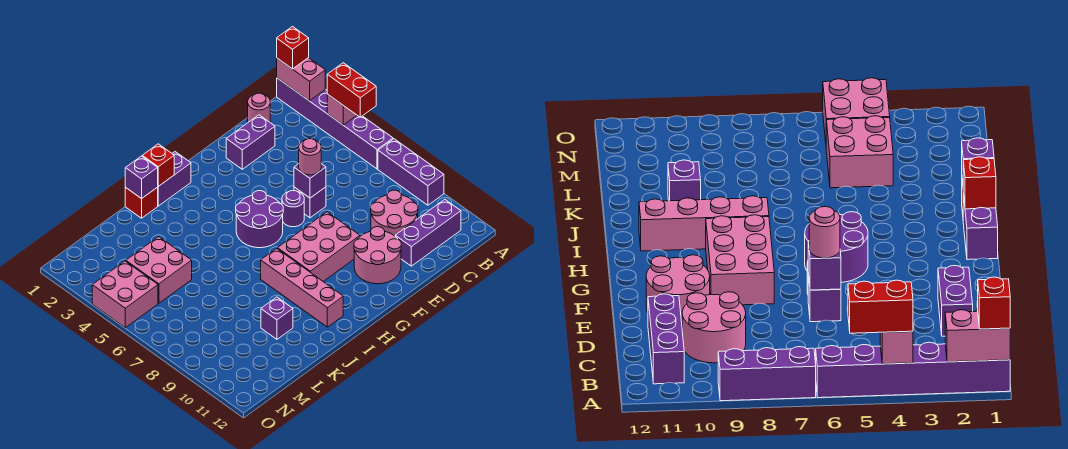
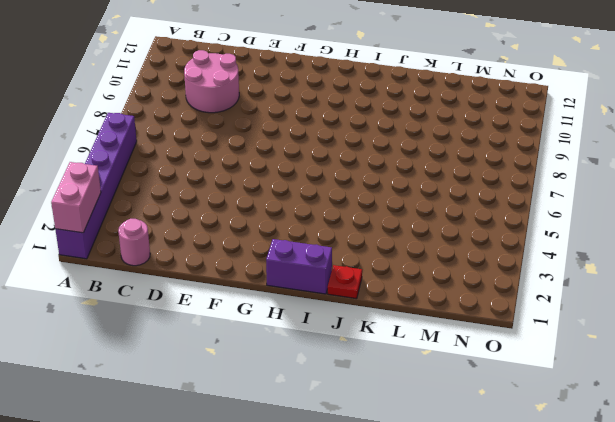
red plate J1 level 1 -> red brick J1 level 1
none -> purple brick A7:A9 level 1
none -> purple brick B11:D11 level 1
none -> purple brick D2:E2 level 1

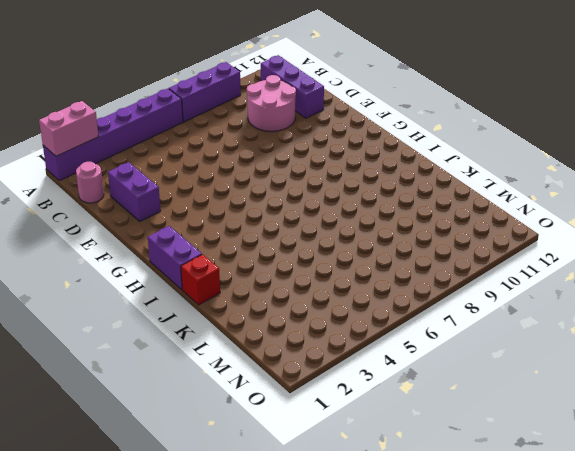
none -> purple brick E6 level 1
none -> pink round brick E10:F11 level 1
none -> purple round brick F6 level 1

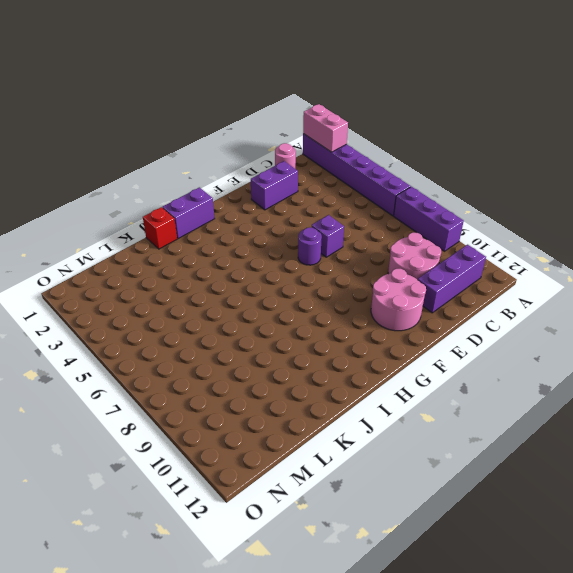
none -> pink brick F8:H9 level 1
none -> purple round brick G5:H6 level 1
none -> pink brick I8:I11 level 1

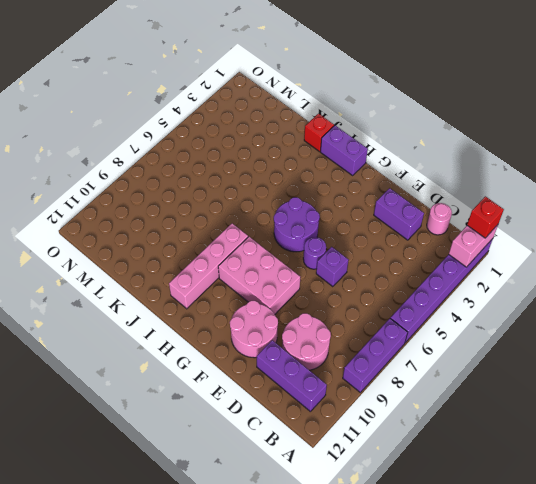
none -> purple brick K10 level 1
none -> pink brick L4:M5 level 1
none -> pink brick N4:O5 level 1

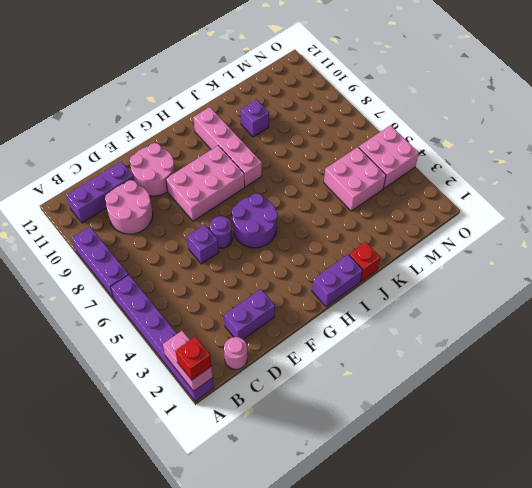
none -> pink brick A4 level 2
none -> purple brick E6 level 2
none -> red brick I1 level 2

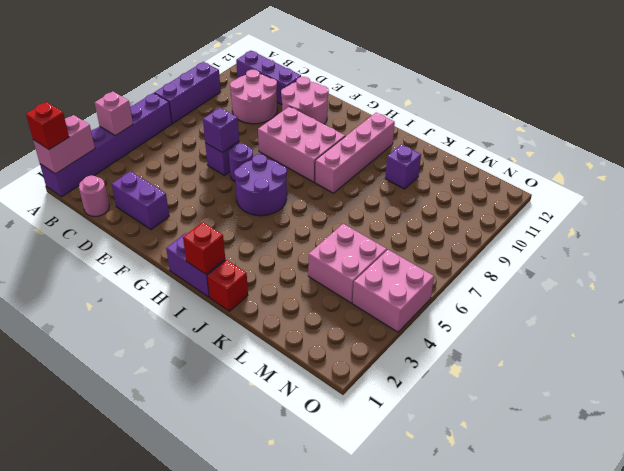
none -> purple brick J1 level 2
none -> red brick A4:A5 level 3
none -> pink round brick E6 level 3

